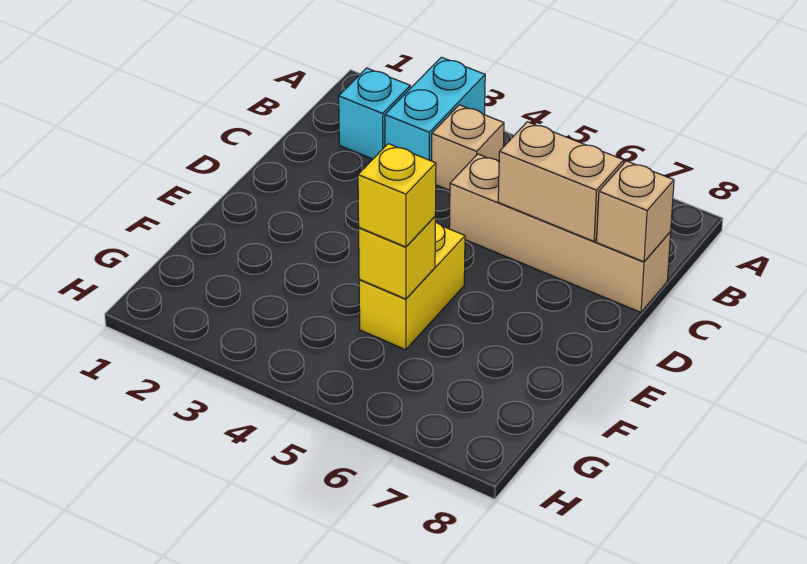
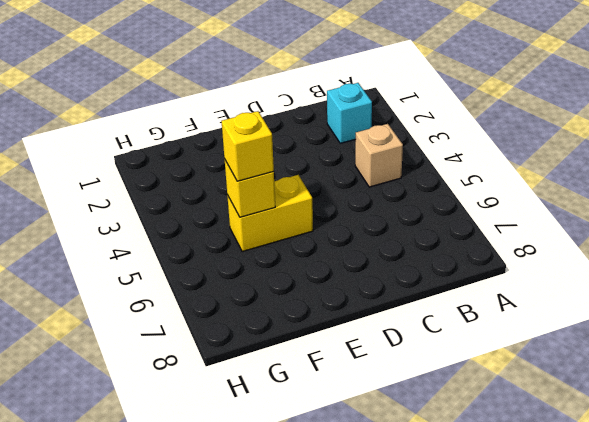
none -> cyan brick A3:B3 level 1
none -> tan brick C5:C8 level 1

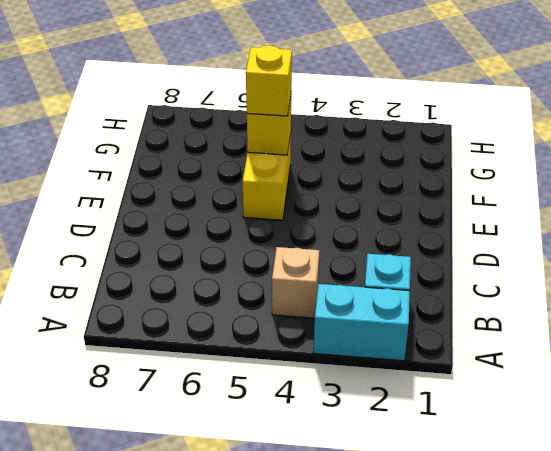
cyan brick A2:A3 level 1 -> cyan brick A3:B3 level 1
none -> tan brick C5:C8 level 1
none -> tan brick C6:C7 level 2

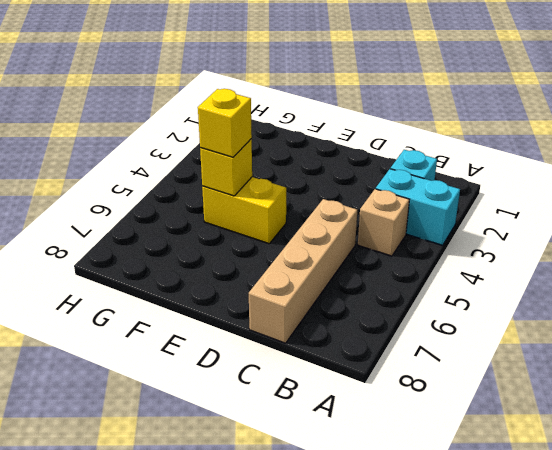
none -> tan brick C6:C7 level 2
none -> tan brick C8 level 2

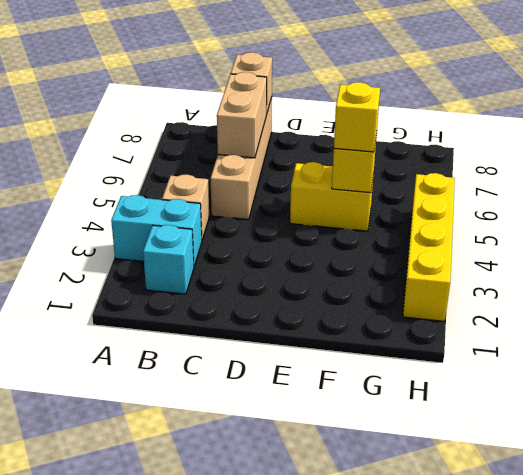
yellow brick H2:H5 level 1 -> none

